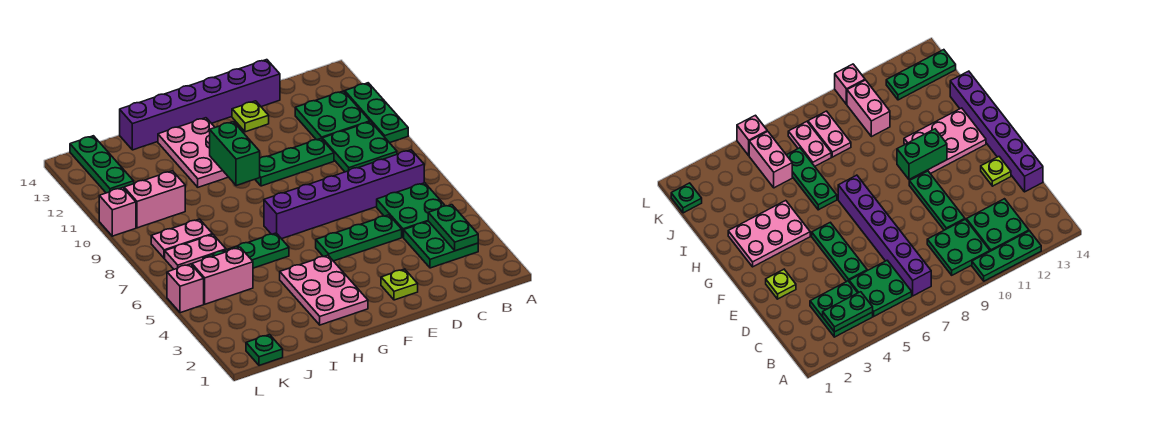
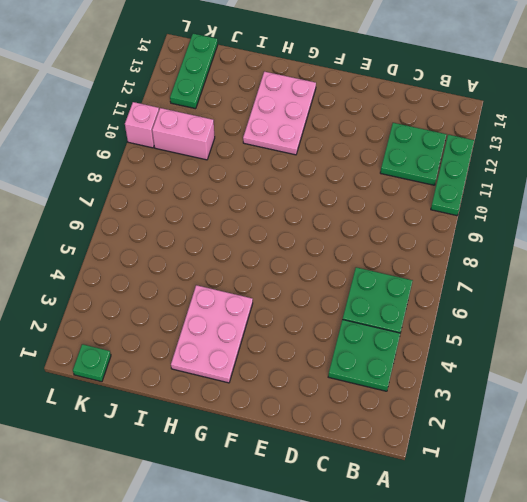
none -> purple brick B7:G7 level 1
none -> green plate B9:C10 level 1
none -> green plate D5:F5 level 1

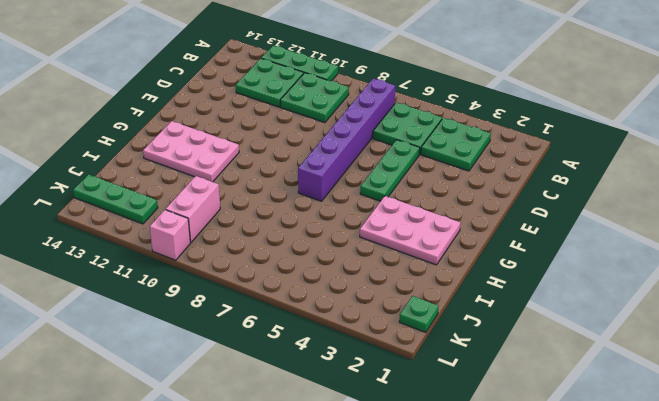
none -> green plate D10:F10 level 1
none -> purple brick D14:I14 level 1
none -> lime plate E2 level 1

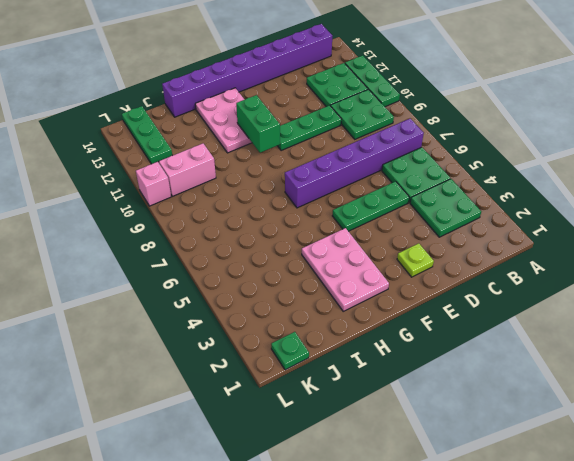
purple brick B14:I14 level 1 -> purple brick D14:I14 level 1
none -> lime plate E13 level 1
none -> green plate H6:J6 level 1
none -> pink brick J5:K5 level 1

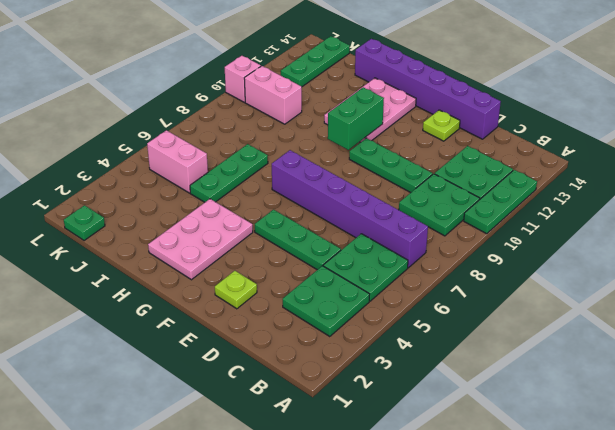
green plate I5:I7 level 1 -> green plate H6:J6 level 1
none -> pink plate J7:K7 level 1
none -> pink plate J8:K8 level 1
none -> pink brick L5 level 1

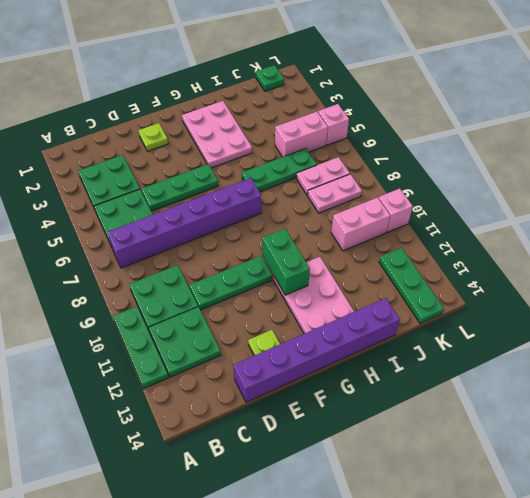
none -> green plate B3:B4 level 2

